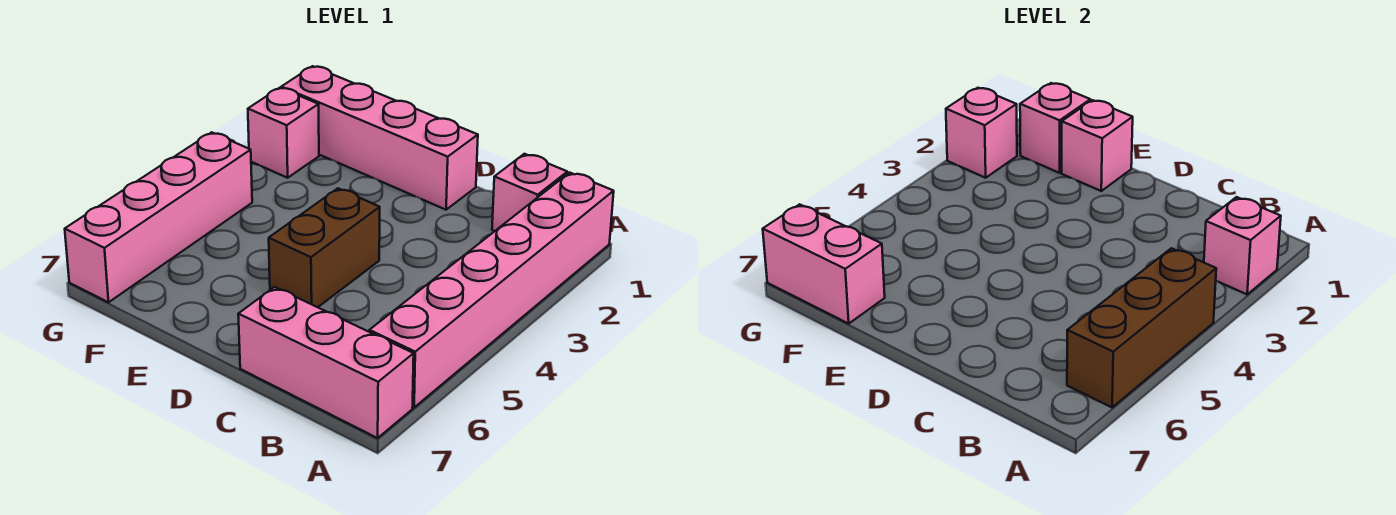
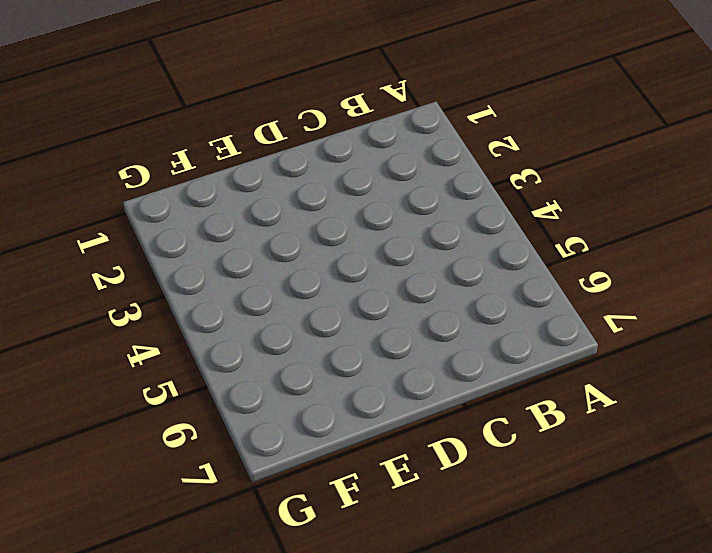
none -> pink brick A1:A6 level 1
none -> pink brick A7:C7 level 1
none -> pink brick B1 level 1

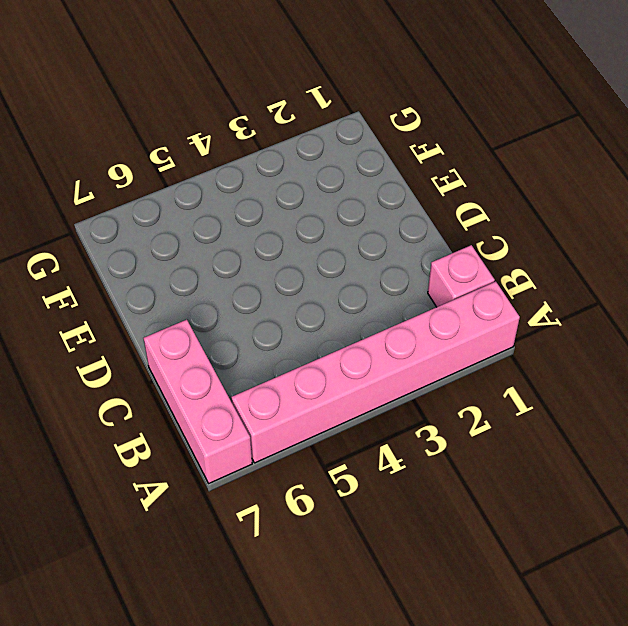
none -> pink brick D1:G1 level 1
none -> brown brick D4:D5 level 1
none -> pink brick G2 level 1

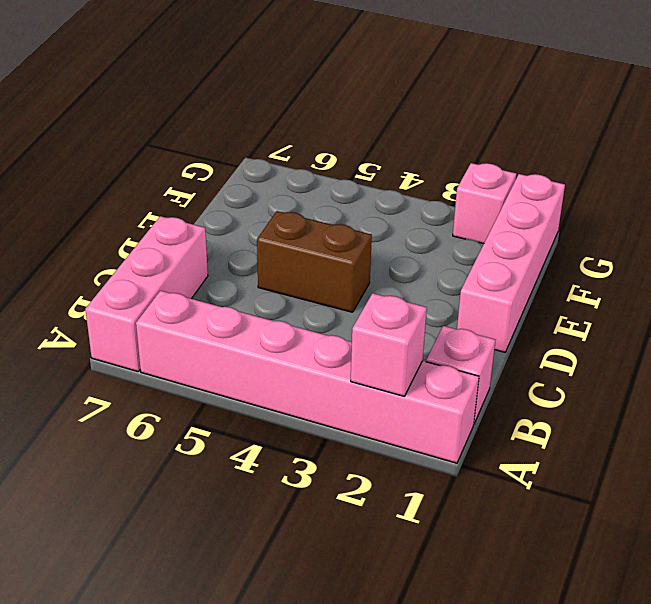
none -> pink brick G4:G7 level 1
none -> brown brick A4:A6 level 2
none -> pink brick E1 level 2

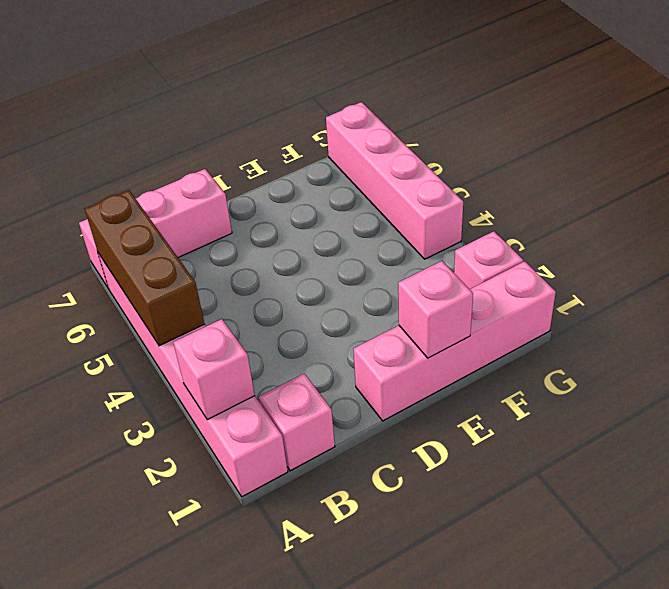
none -> brown brick D4:D5 level 1
none -> pink brick F1 level 2
none -> pink brick F7:G7 level 2

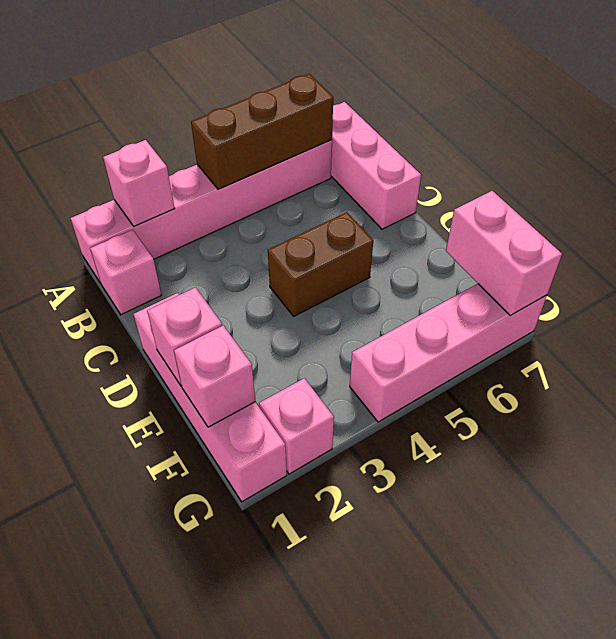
none -> pink brick G2 level 2

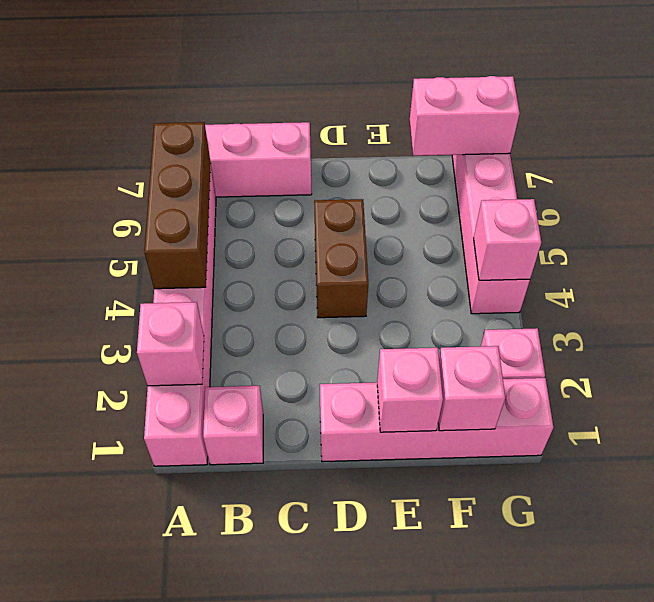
pink brick G4 level 2 -> pink brick G2 level 2

